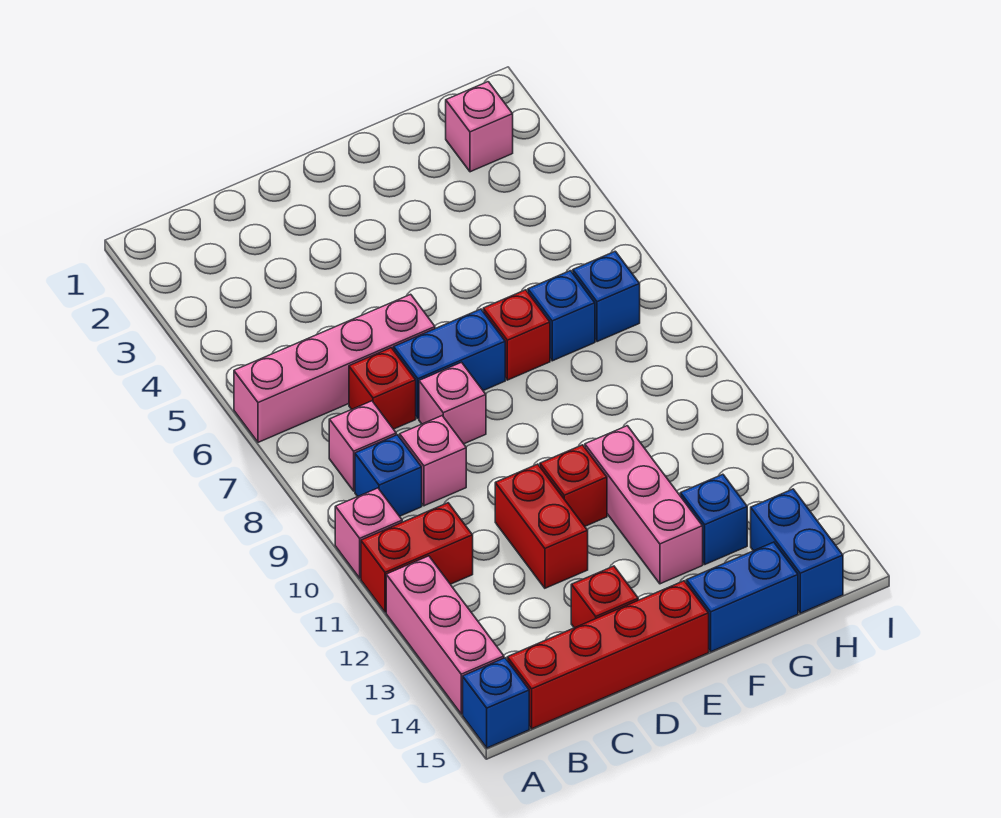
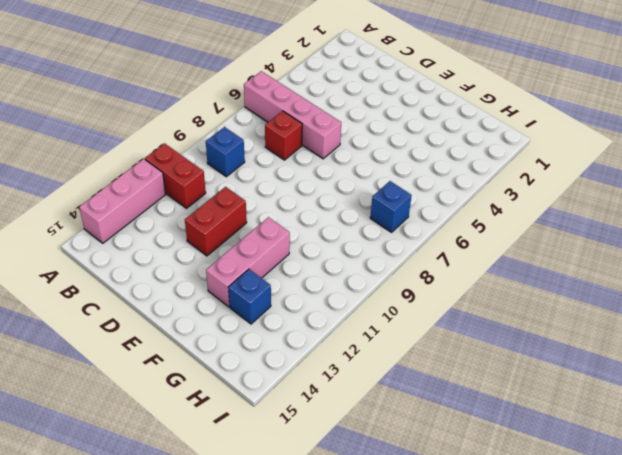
none -> pink brick A10 level 1
none -> blue brick A15 level 1
none -> pink brick B8 level 1

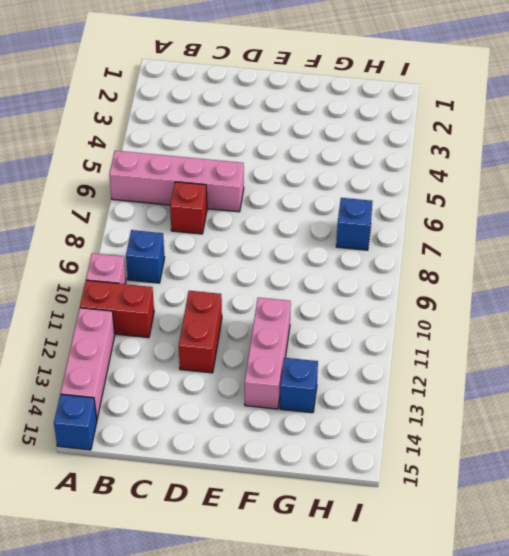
none -> pink brick B8 level 1
none -> red brick B15:E15 level 1
none -> pink brick C9 level 1

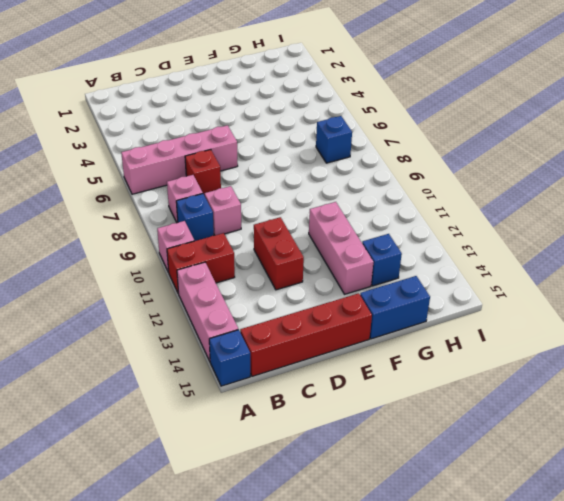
none -> blue brick D7:E7 level 1
none -> pink brick D8 level 1
none -> red brick D14 level 1

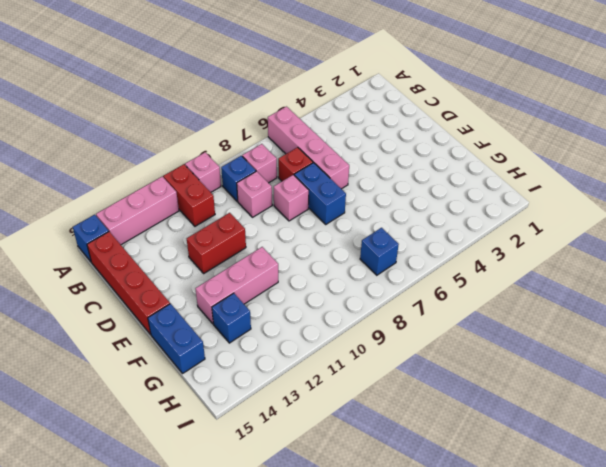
none -> red brick D14 level 1
none -> red brick E11 level 1
none -> red brick F7 level 1

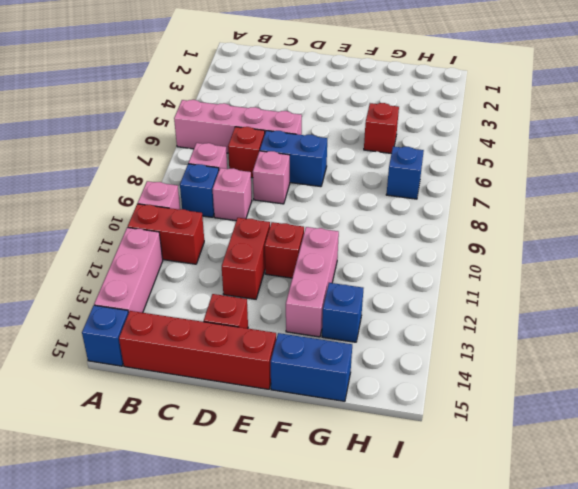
red brick G5 level 1 -> red brick F7 level 1
none -> blue brick G7 level 1
none -> pink brick H2 level 1
none -> blue brick H14:H15 level 1

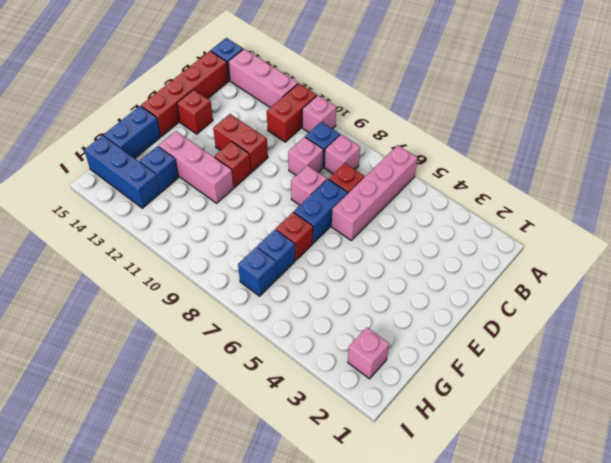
blue brick H13:H15 level 1 -> blue brick H14:H15 level 1

